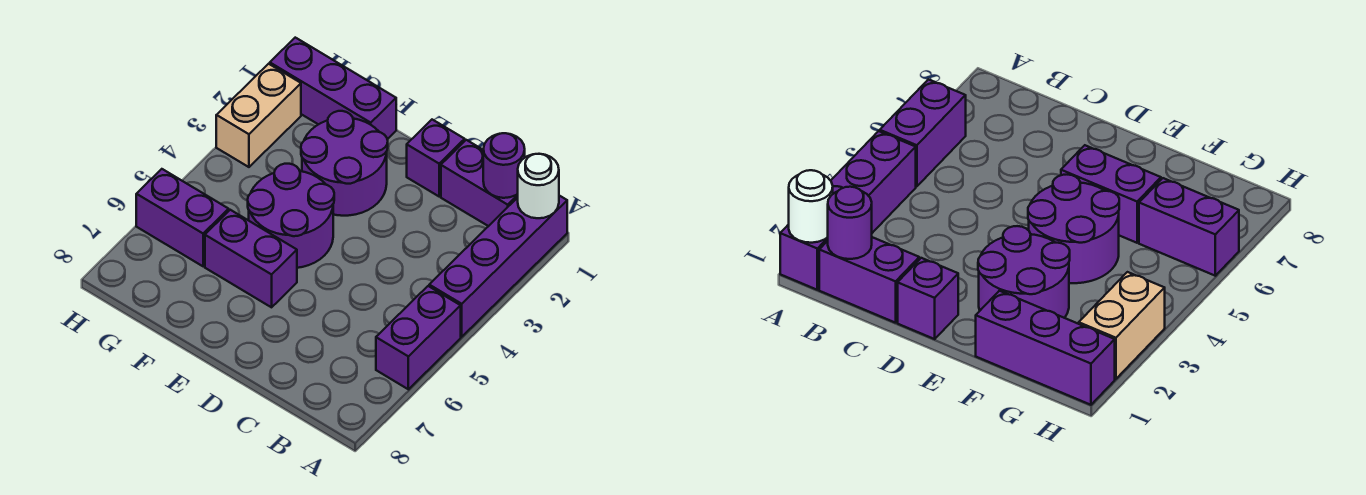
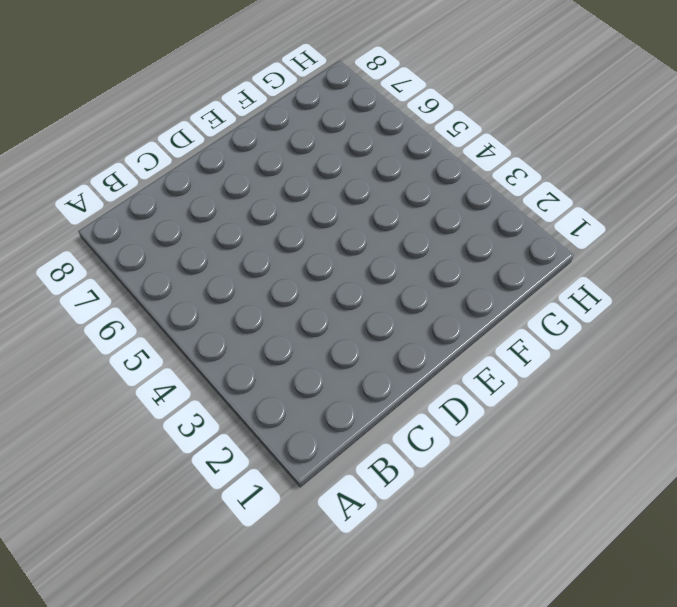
none -> purple brick A1:A4 level 1
none -> purple brick A5:A6 level 1
none -> purple brick B1:C1 level 1

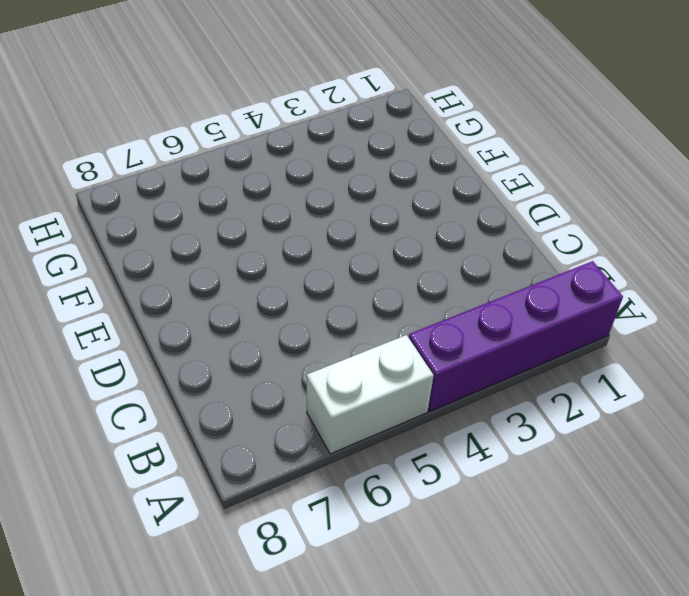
white brick A5:A6 level 1 -> purple brick A5:A6 level 1
none -> purple brick B1:C1 level 1
none -> purple brick D1 level 1
none -> purple round brick E2:F3 level 1

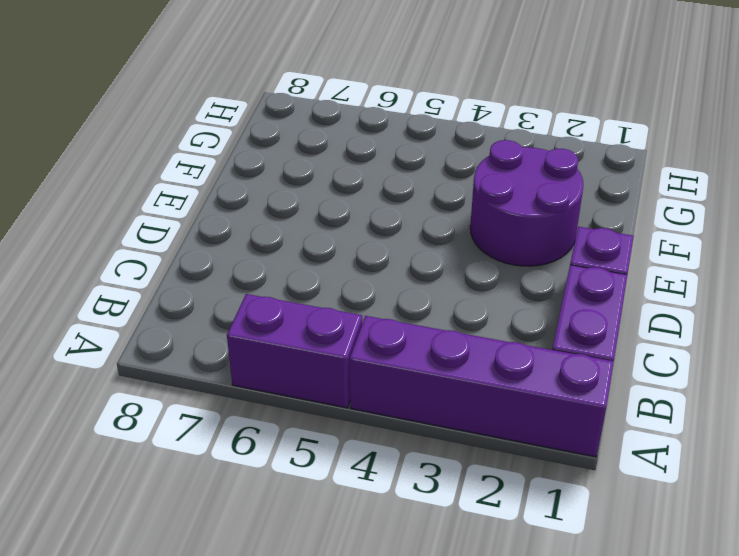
none -> purple round brick E4:F5 level 1
none -> purple brick E6:F6 level 1
none -> purple brick F1:H1 level 1

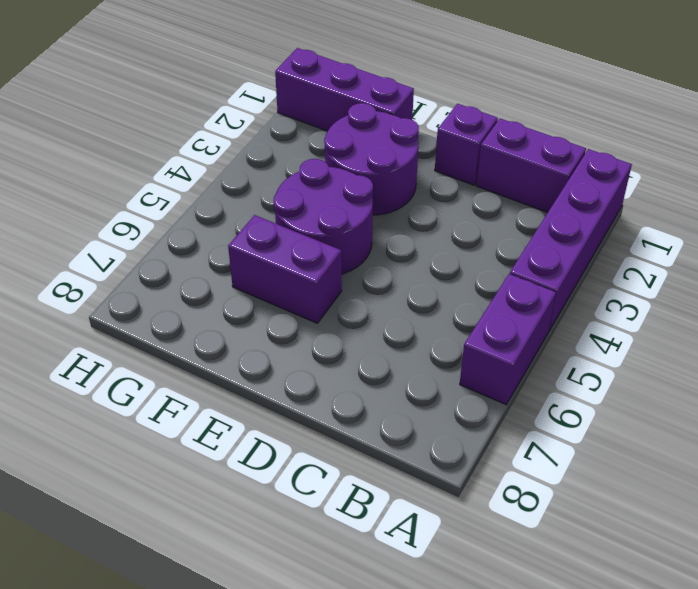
none -> purple brick G6:H6 level 1
none -> tan brick H2:H3 level 1
none -> white round brick A1 level 2

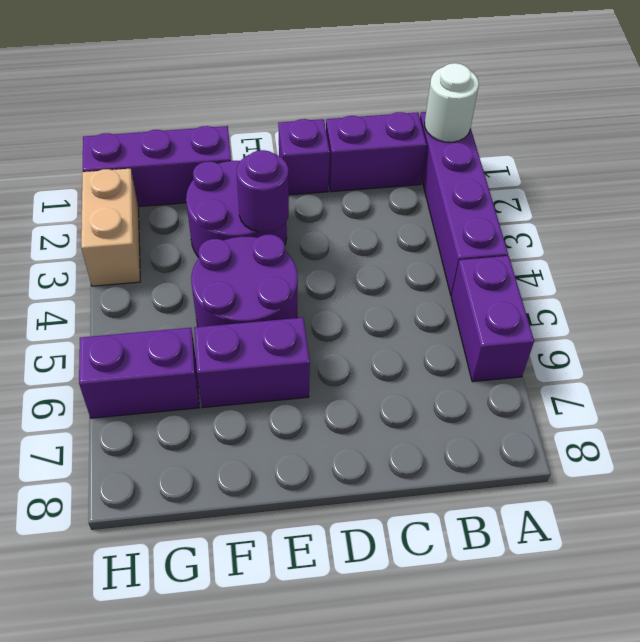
purple round brick E3 level 2 -> purple round brick B1 level 2

